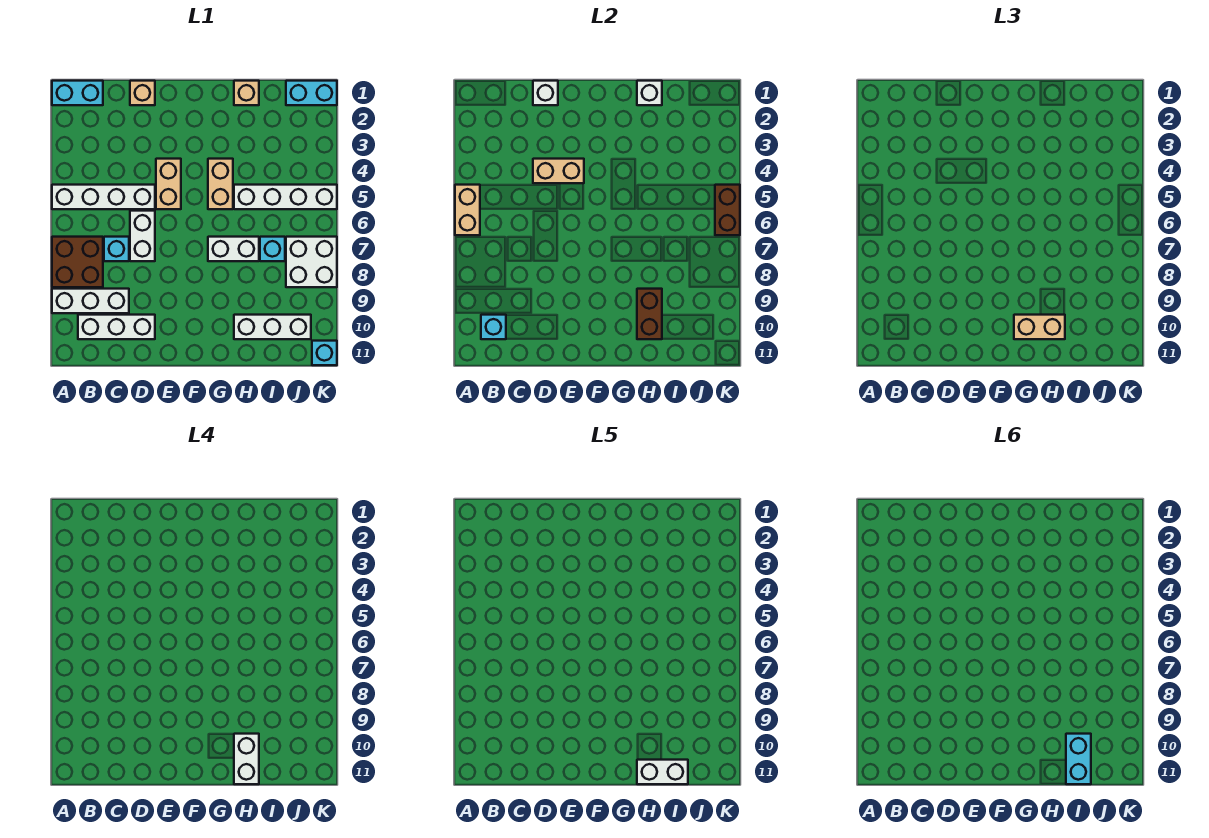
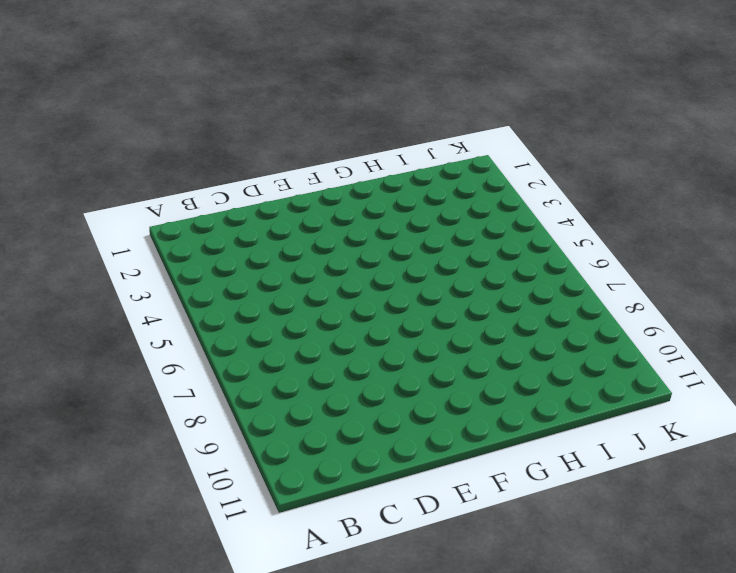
none -> cyan brick A1:B1 level 1
none -> white brick A5:D5 level 1
none -> brown brick A7:B8 level 1

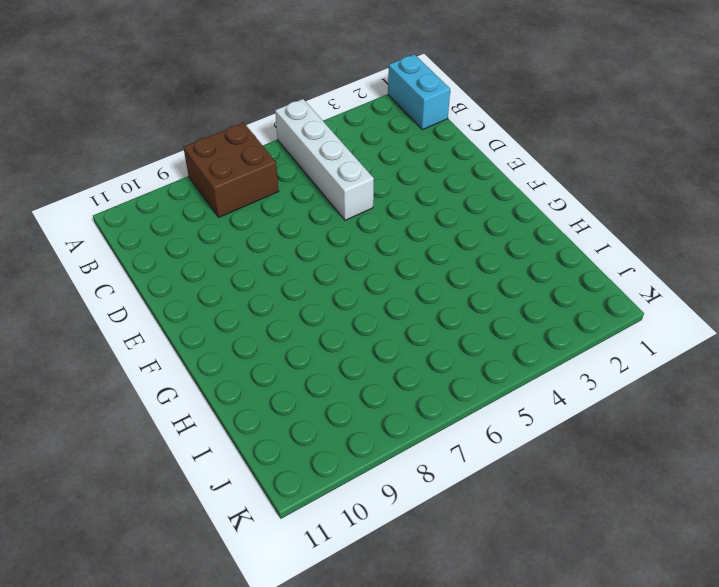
none -> white brick A9:C9 level 1
none -> white brick B10:D10 level 1
none -> cyan brick C7 level 1

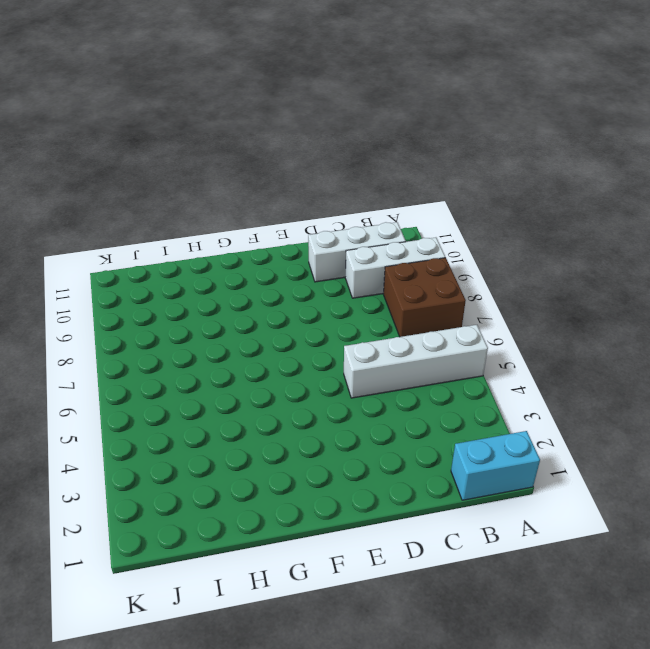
none -> cyan brick C7 level 1
none -> tan brick D1 level 1
none -> white brick D6:D7 level 1

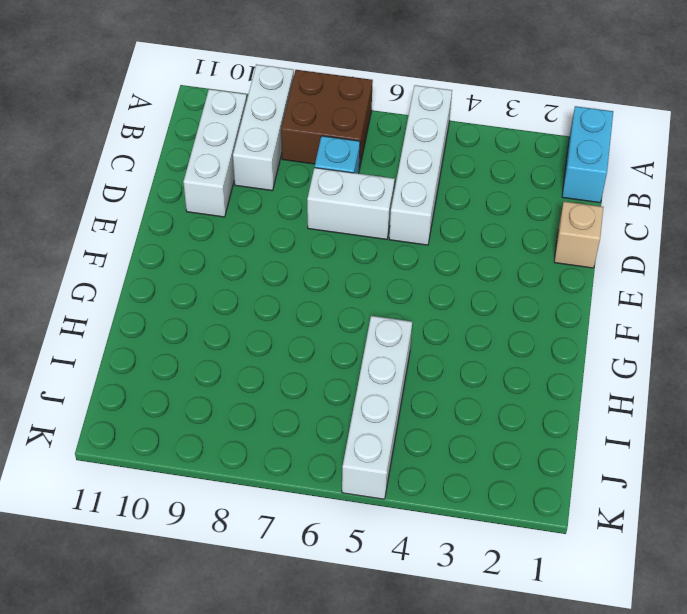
none -> tan brick E4:E5 level 1
none -> tan brick G4:G5 level 1
none -> white brick G7:H7 level 1

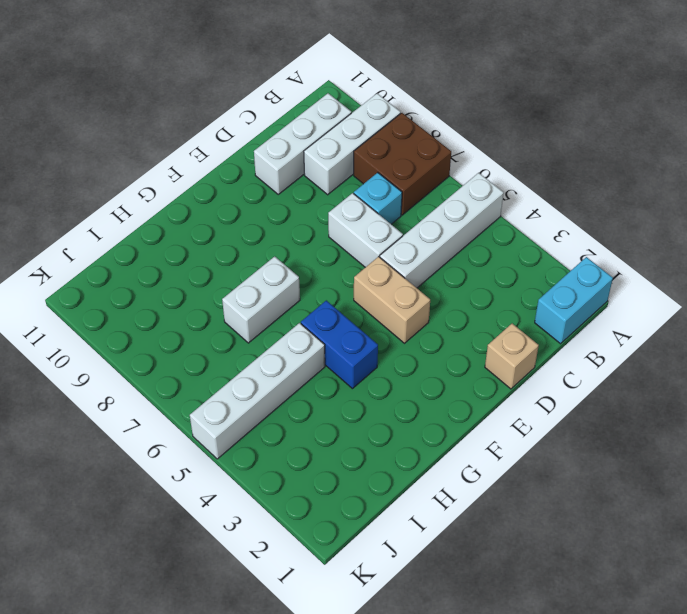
blue brick G4:G5 level 1 -> tan brick G4:G5 level 1
none -> tan brick H1 level 1
none -> white brick H10:J10 level 1
none -> cyan brick I7 level 1

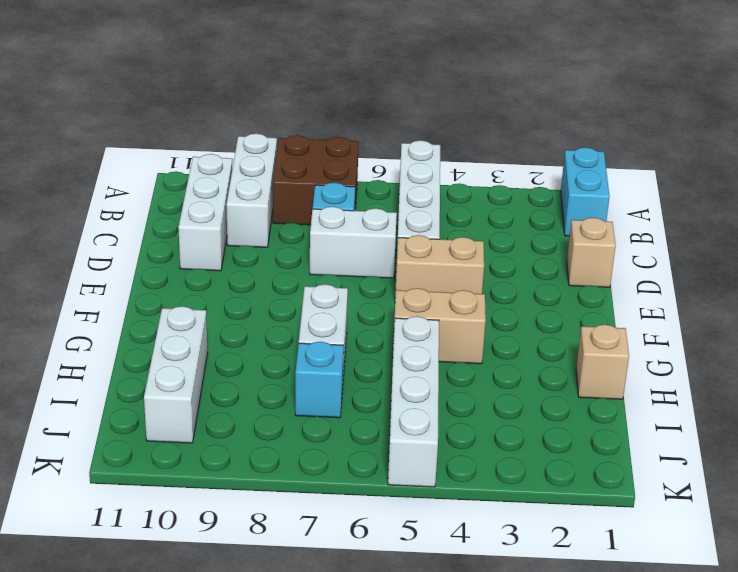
none -> cyan brick J1:K1 level 1
none -> white brick J7:K8 level 1
none -> cyan brick K11 level 1

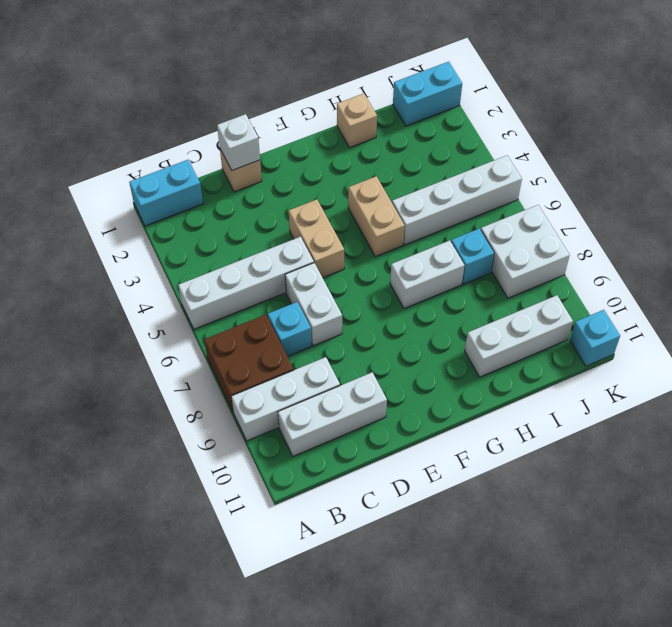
none -> tan brick A5:A6 level 2
none -> cyan brick B10 level 2
none -> tan brick D4:E4 level 2

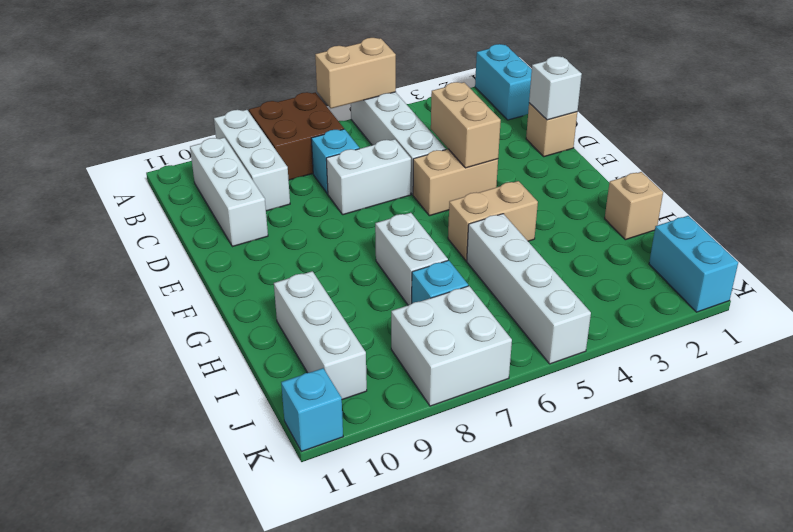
none -> cyan brick B10 level 2
none -> white brick H1 level 2
none -> brown brick H9:H10 level 2

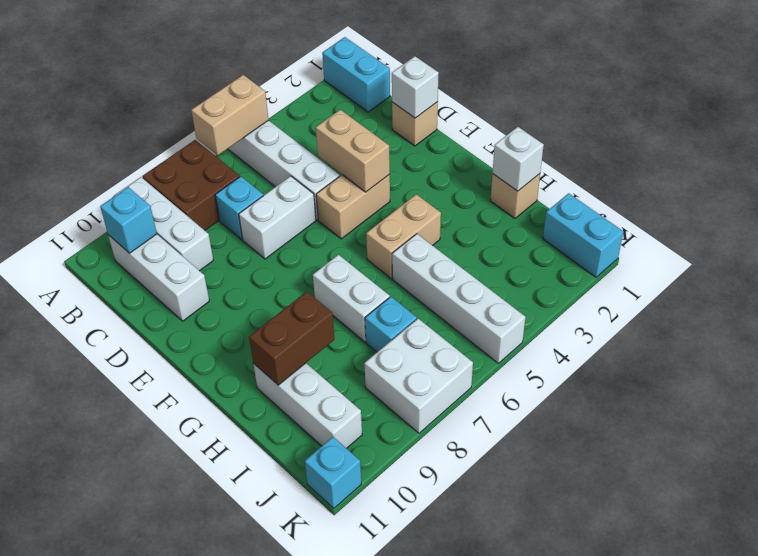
none -> brown brick K5:K6 level 2
none -> tan brick G10:H10 level 3
none -> white brick H10:H11 level 4

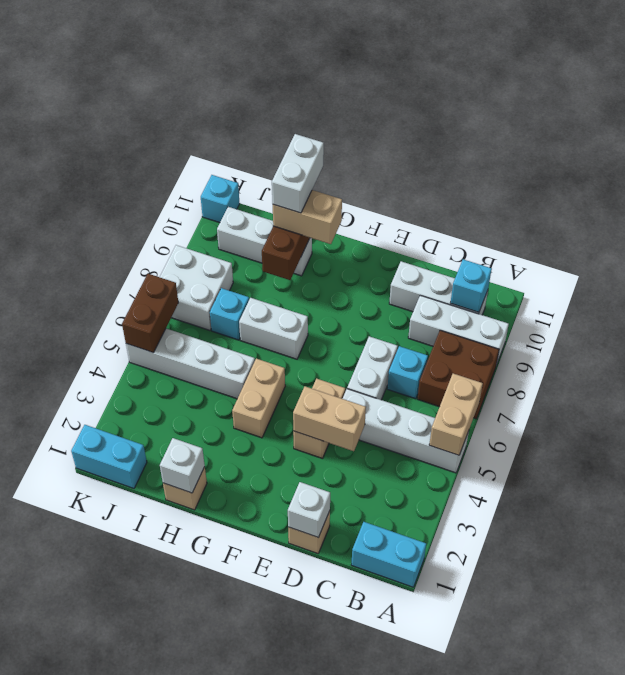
none -> white brick H11:I11 level 5
none -> cyan brick I10:I11 level 6

